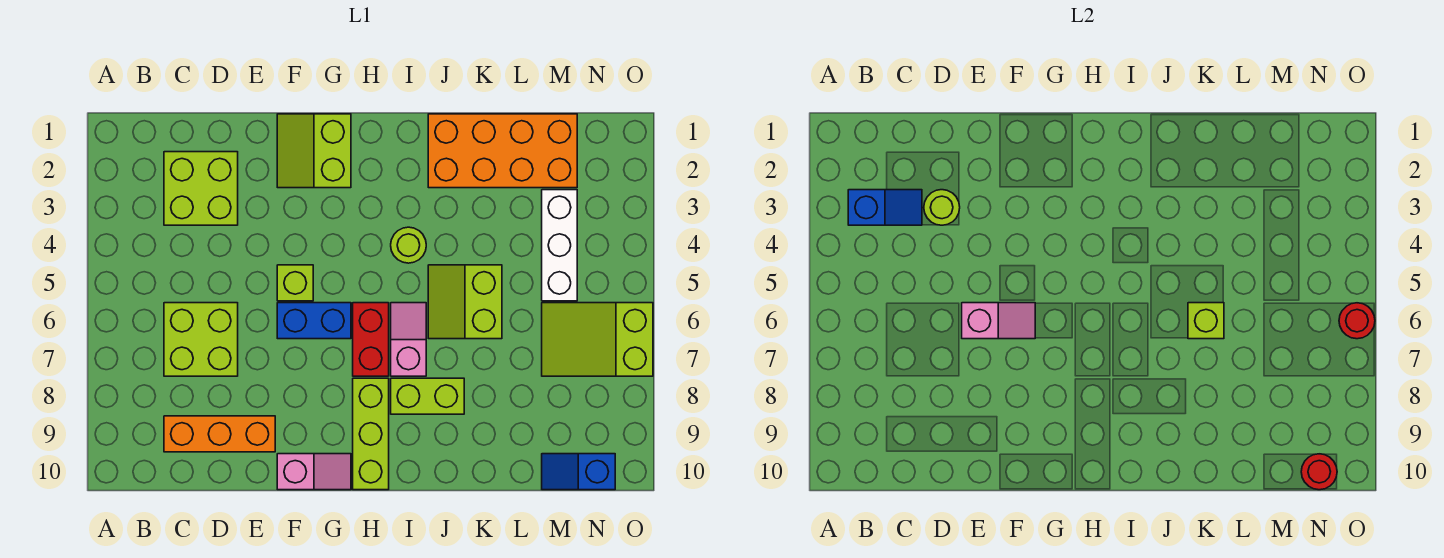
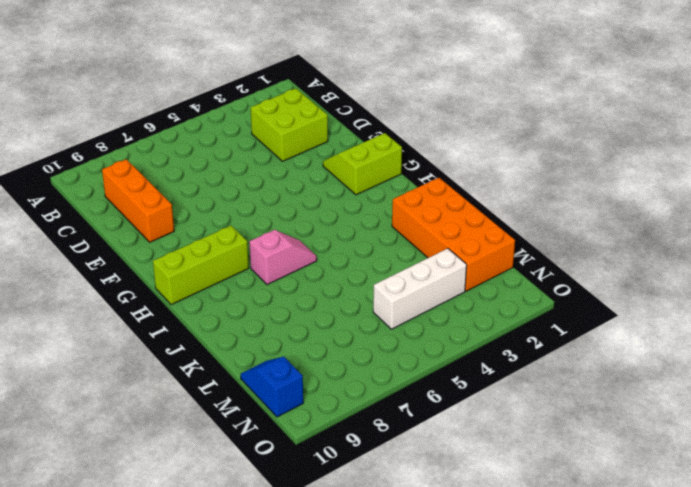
none -> lime brick C6:D7 level 1
none -> lime brick F5 level 1
none -> blue brick F6:G6 level 1

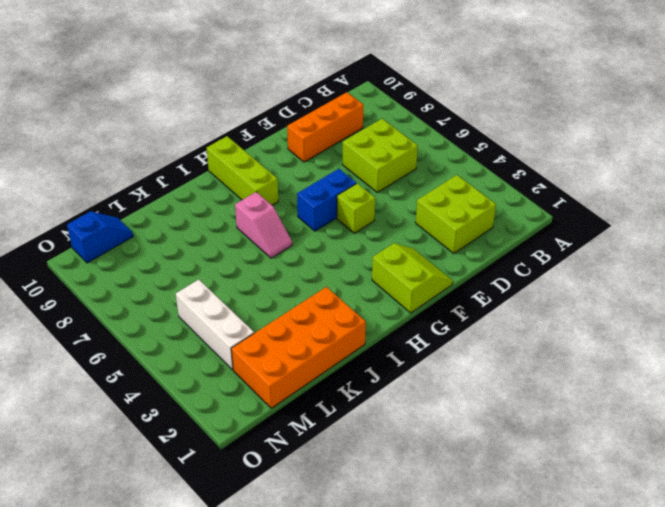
none -> pink slope F10:G10 level 1 top F
none -> red brick H6:H7 level 1
none -> lime round brick I4 level 1

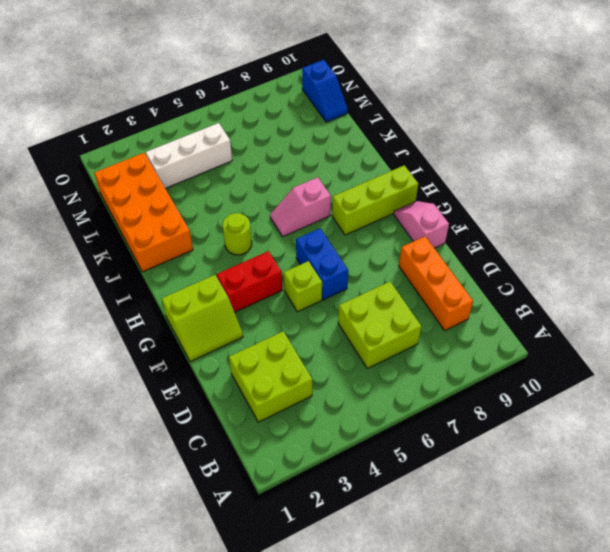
red brick G3:G4 level 1 -> red brick H6:H7 level 1
none -> lime brick I8:J8 level 1
none -> lime slope J5:K6 level 1 top K
none -> lime slope M6:O7 level 1 top O

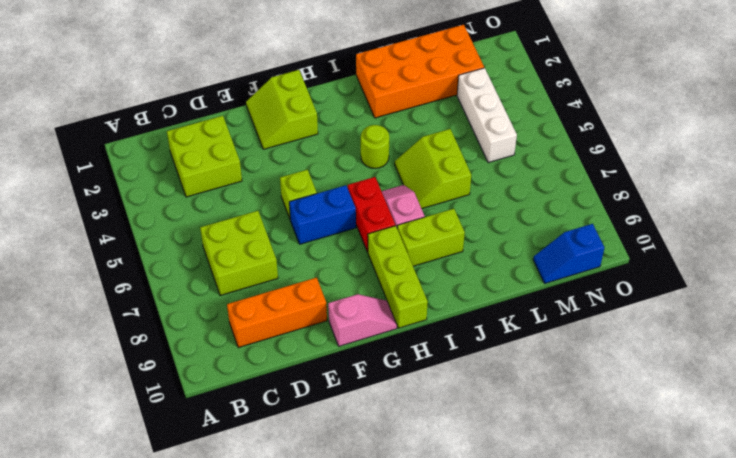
none -> lime slope M6:O7 level 1 top O
none -> blue slope B3:C3 level 2 top B
none -> lime round brick D3 level 2

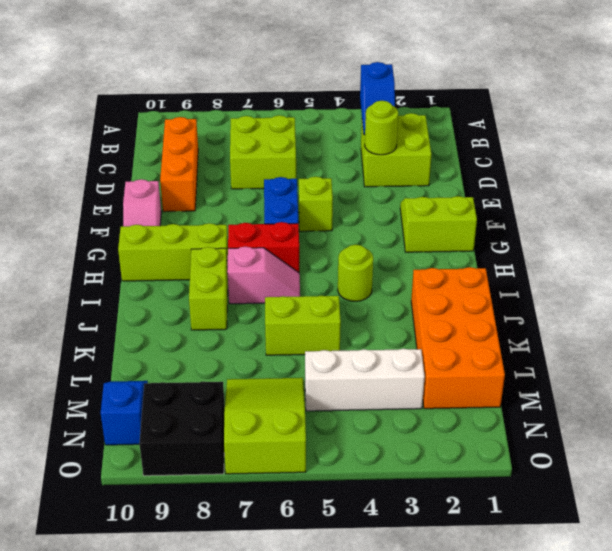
black brick N8:O9 level 1 -> none
none -> pink slope E6:F6 level 2 top E
none -> lime brick K6 level 2
none -> red round brick N10 level 2

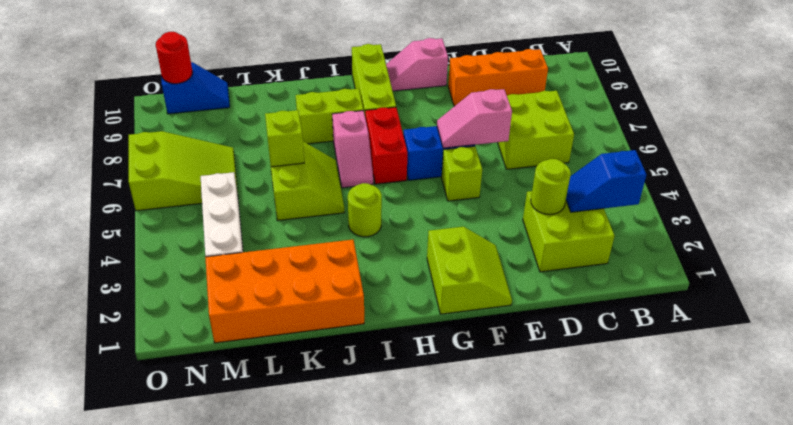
none -> red round brick O6 level 2

